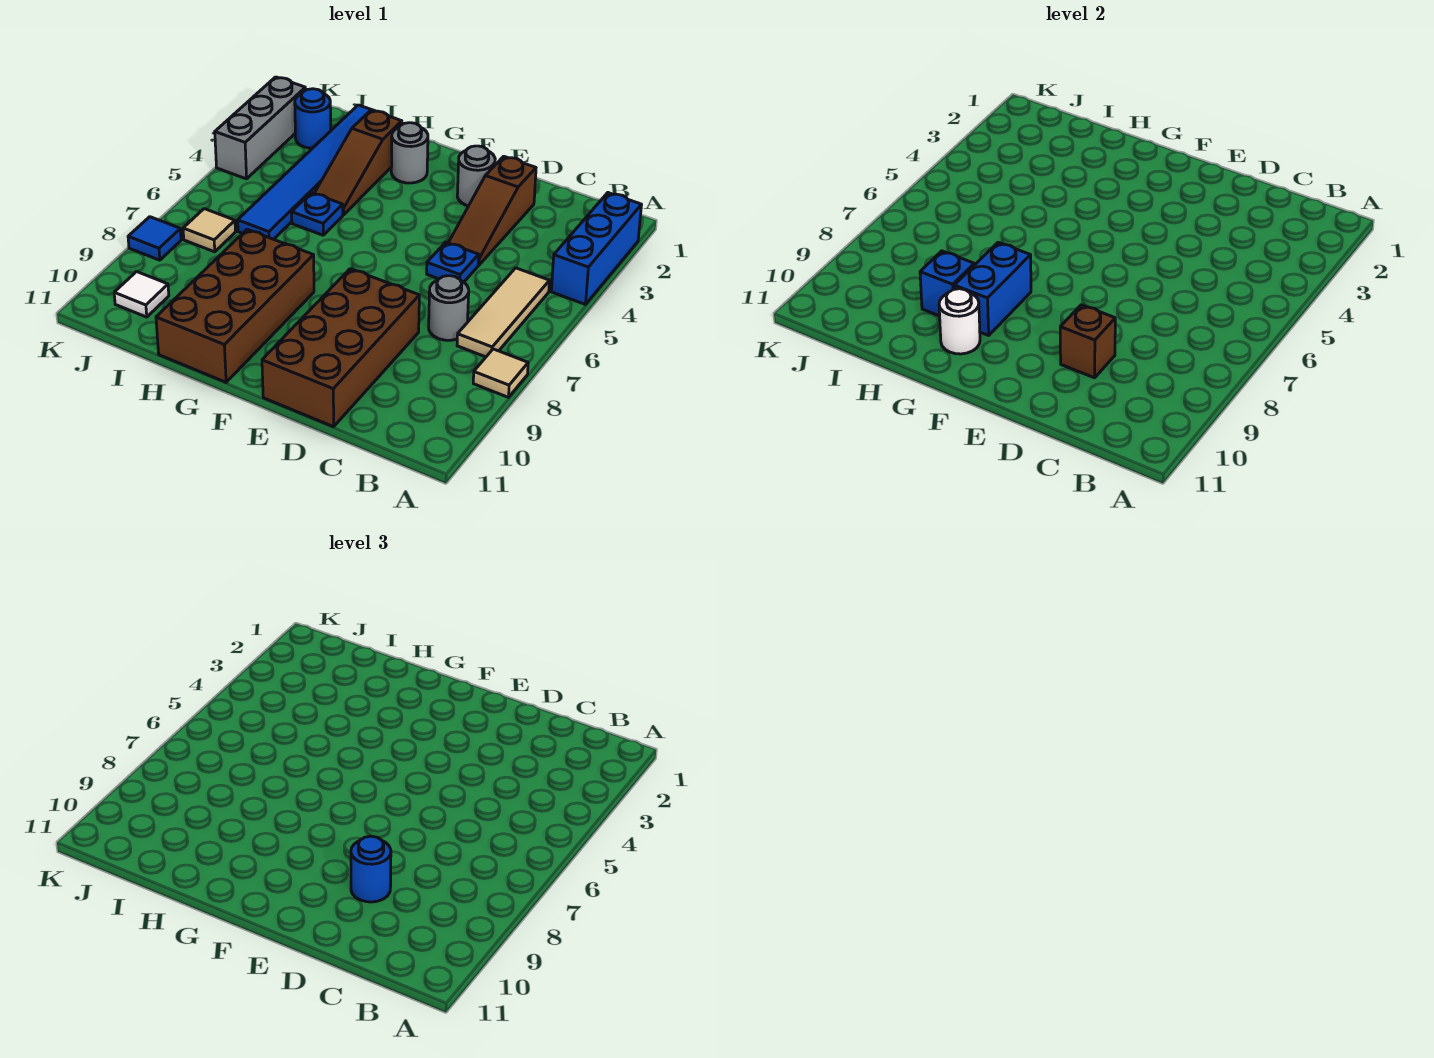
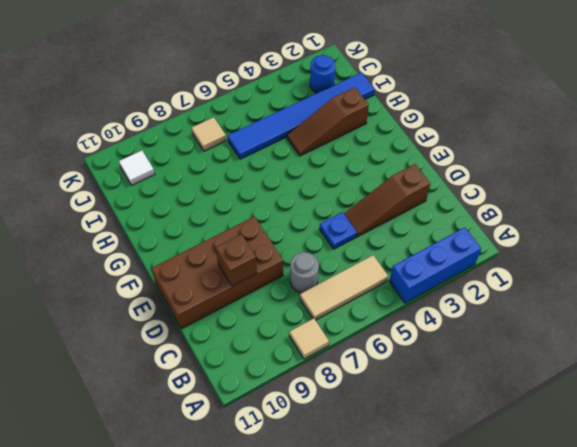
none -> grey round brick E2 level 1
none -> grey round brick G2 level 1
none -> brown brick G8:H11 level 1

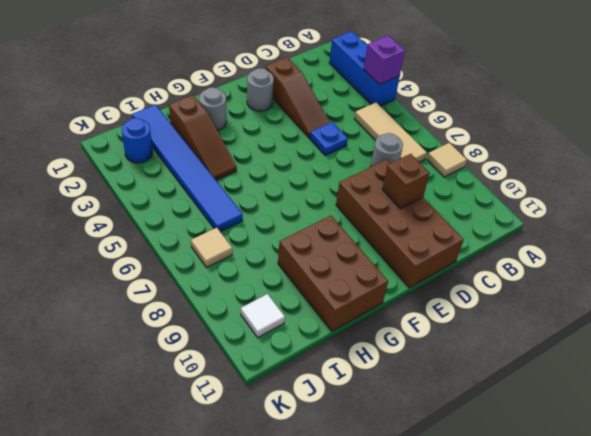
purple brick A4 level 2 -> none
brown brick G9:H11 level 1 -> brown brick G8:H11 level 1
none -> blue plate H5 level 1
none -> grey brick K2:K4 level 1
none -> blue tile K8 level 1

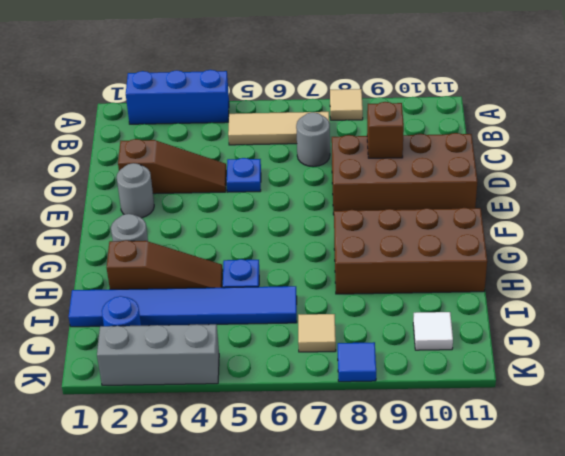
none -> blue brick G8:G9 level 2
none -> white round brick G10 level 2
none -> blue brick H9 level 2

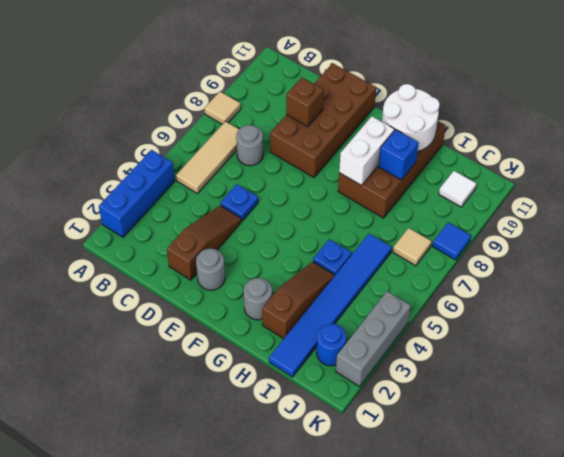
white brick G8:G9 level 2 -> blue brick G8:G9 level 2
white round brick G10:H11 level 2 -> white round brick G10 level 2
none -> blue round brick D9 level 3

